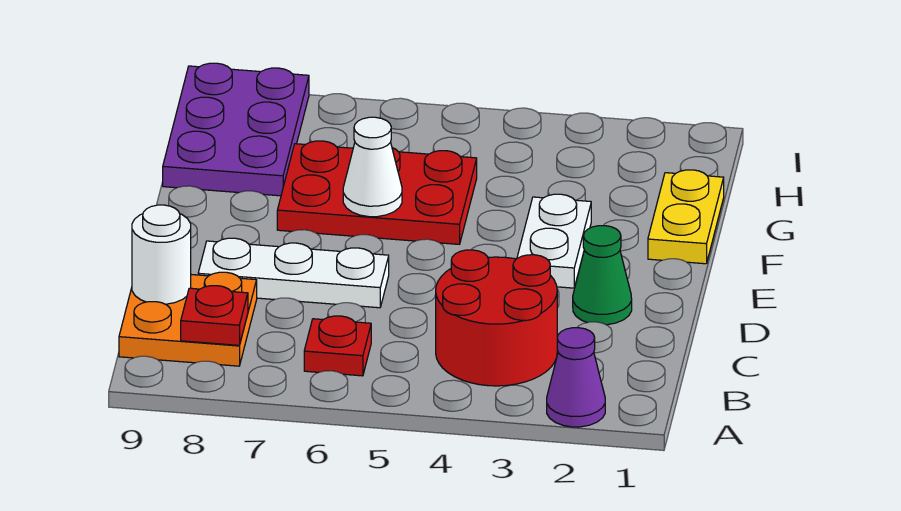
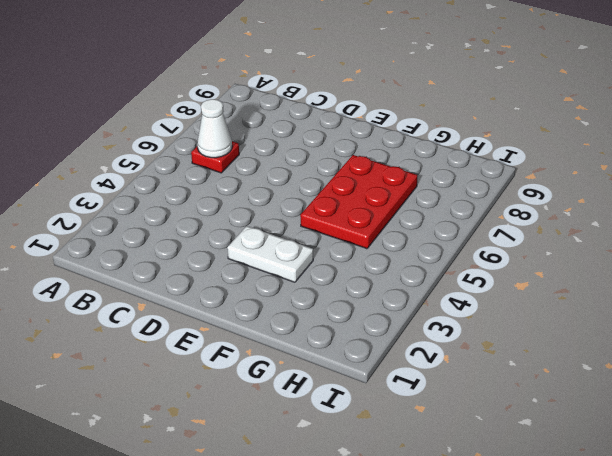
white cone B6 level 2 -> white cone F6 level 2
none -> purple cone A2 level 1
none -> red round brick B3:C4 level 1
none -> orange plate B8:C9 level 1

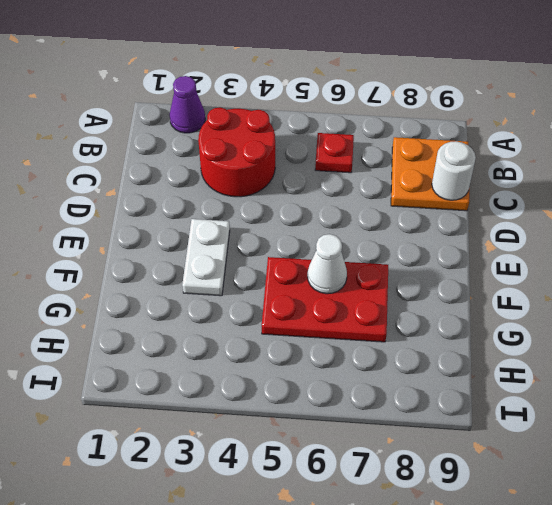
none -> green cone D2 level 1
none -> white plate D6:D8 level 1
none -> yellow plate F1:G1 level 1

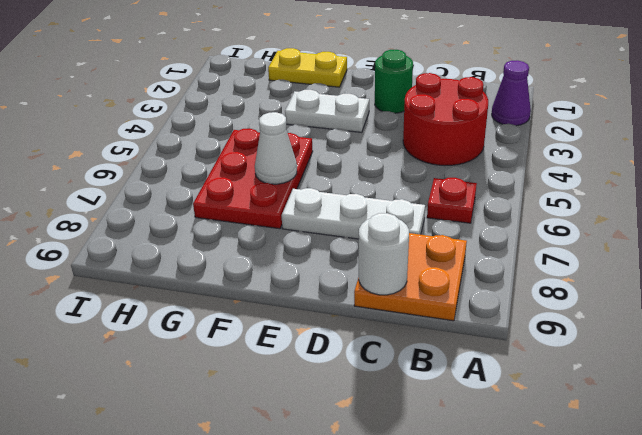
white plate C7:E7 level 1 -> white plate D6:D8 level 1
green round brick D2 level 1 -> green cone D2 level 1
none -> purple plate G8:I9 level 1
none -> red plate B8 level 2

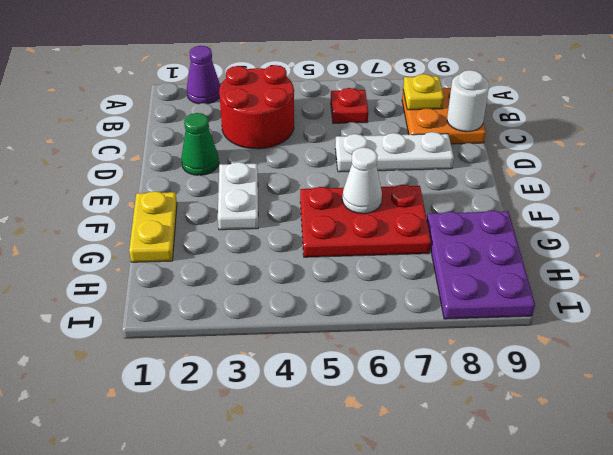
yellow plate B8 level 2 -> red plate B8 level 2

